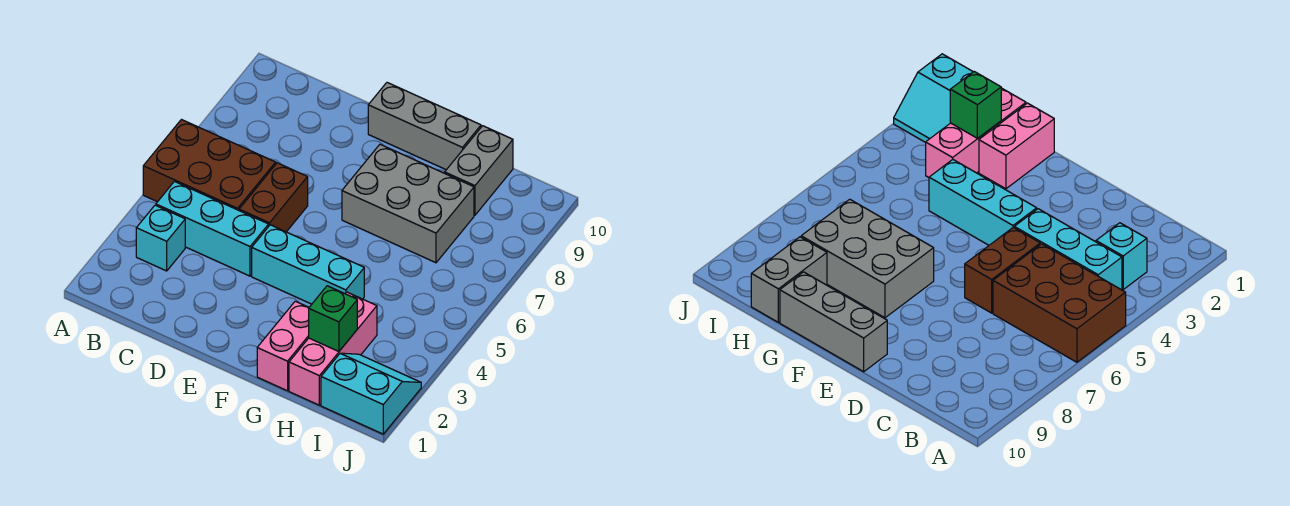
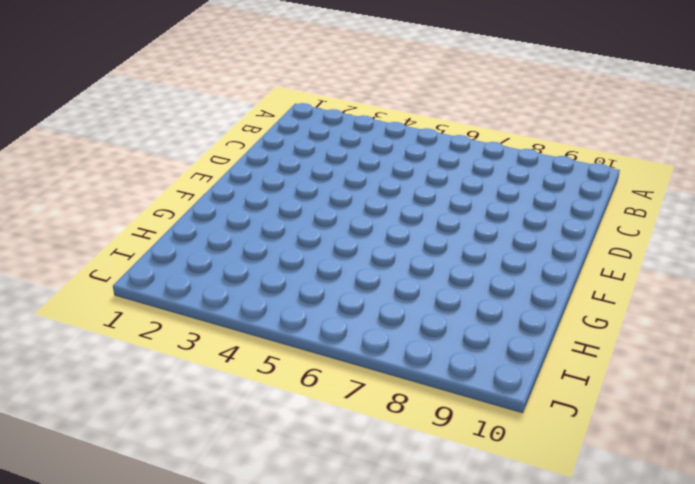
none -> brown brick A5:C6 level 1
none -> cyan brick B3 level 1
none -> cyan brick B4:D4 level 1

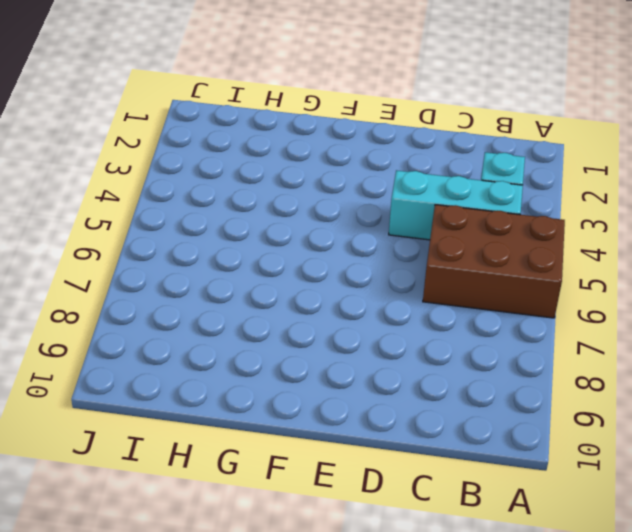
none -> brown brick D5:D6 level 1
none -> cyan brick E4:G4 level 1
none -> grey brick E10:G10 level 1

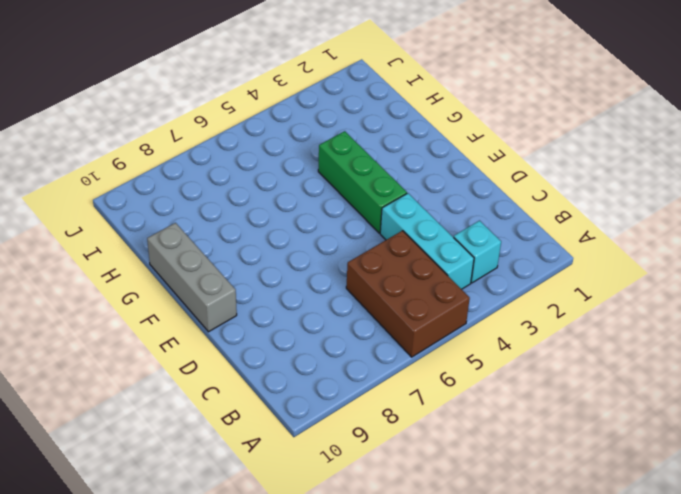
green brick E4:G4 level 1 -> cyan brick E4:G4 level 1
none -> brown brick D5:D6 level 1
none -> grey brick F7:H8 level 1
none -> pink brick G1:G2 level 1

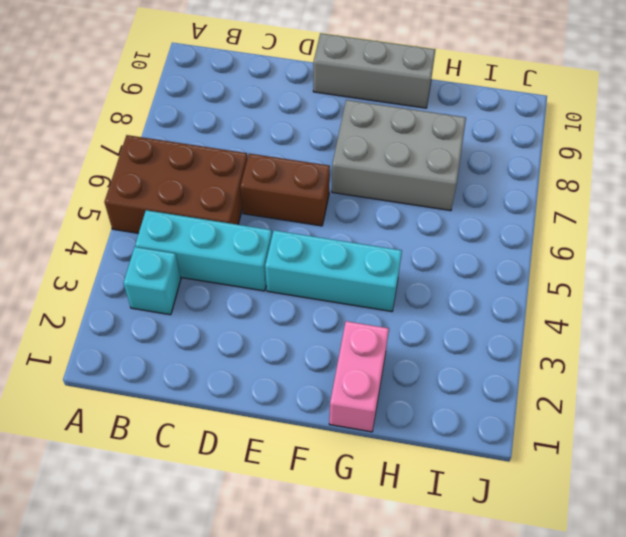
brown brick D6:E6 level 1 -> brown brick D5:D6 level 1
none -> pink brick H1:H3 level 1
none -> grey brick H9:H10 level 1
none -> cyan slope I1:J2 level 1 top 1

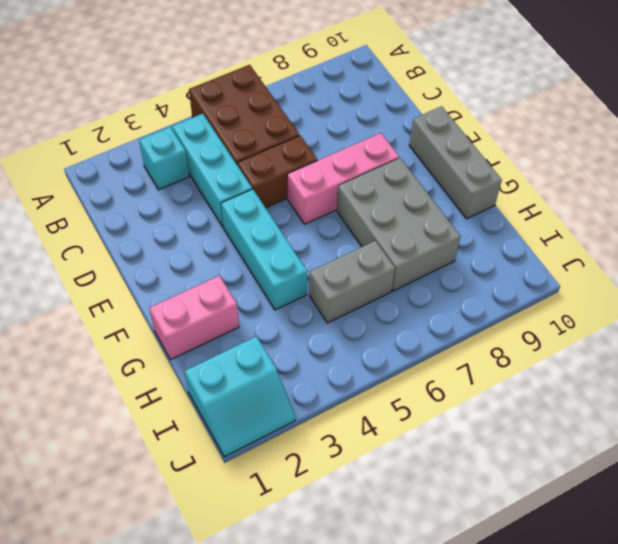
pink brick E6:E8 level 1 -> pink brick H1:H3 level 1
grey brick H5:H6 level 1 -> grey brick H9:H10 level 1
cyan slope I1:J2 level 1 top I -> cyan slope I1:J2 level 1 top 1
none -> green brick H2 level 2

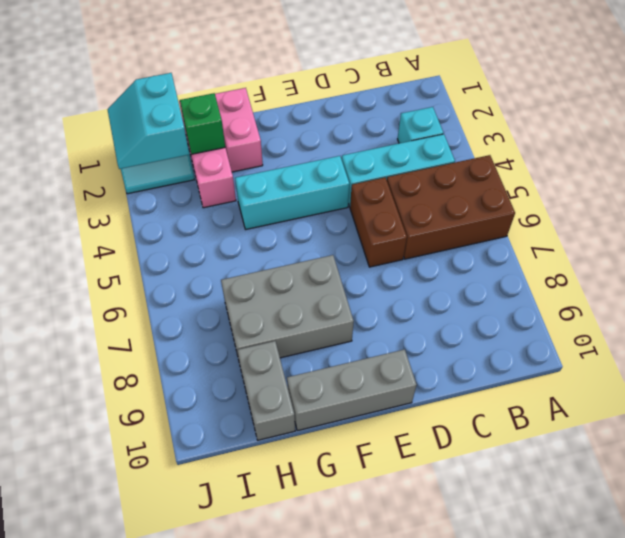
cyan slope I1:J2 level 2 top I -> none

